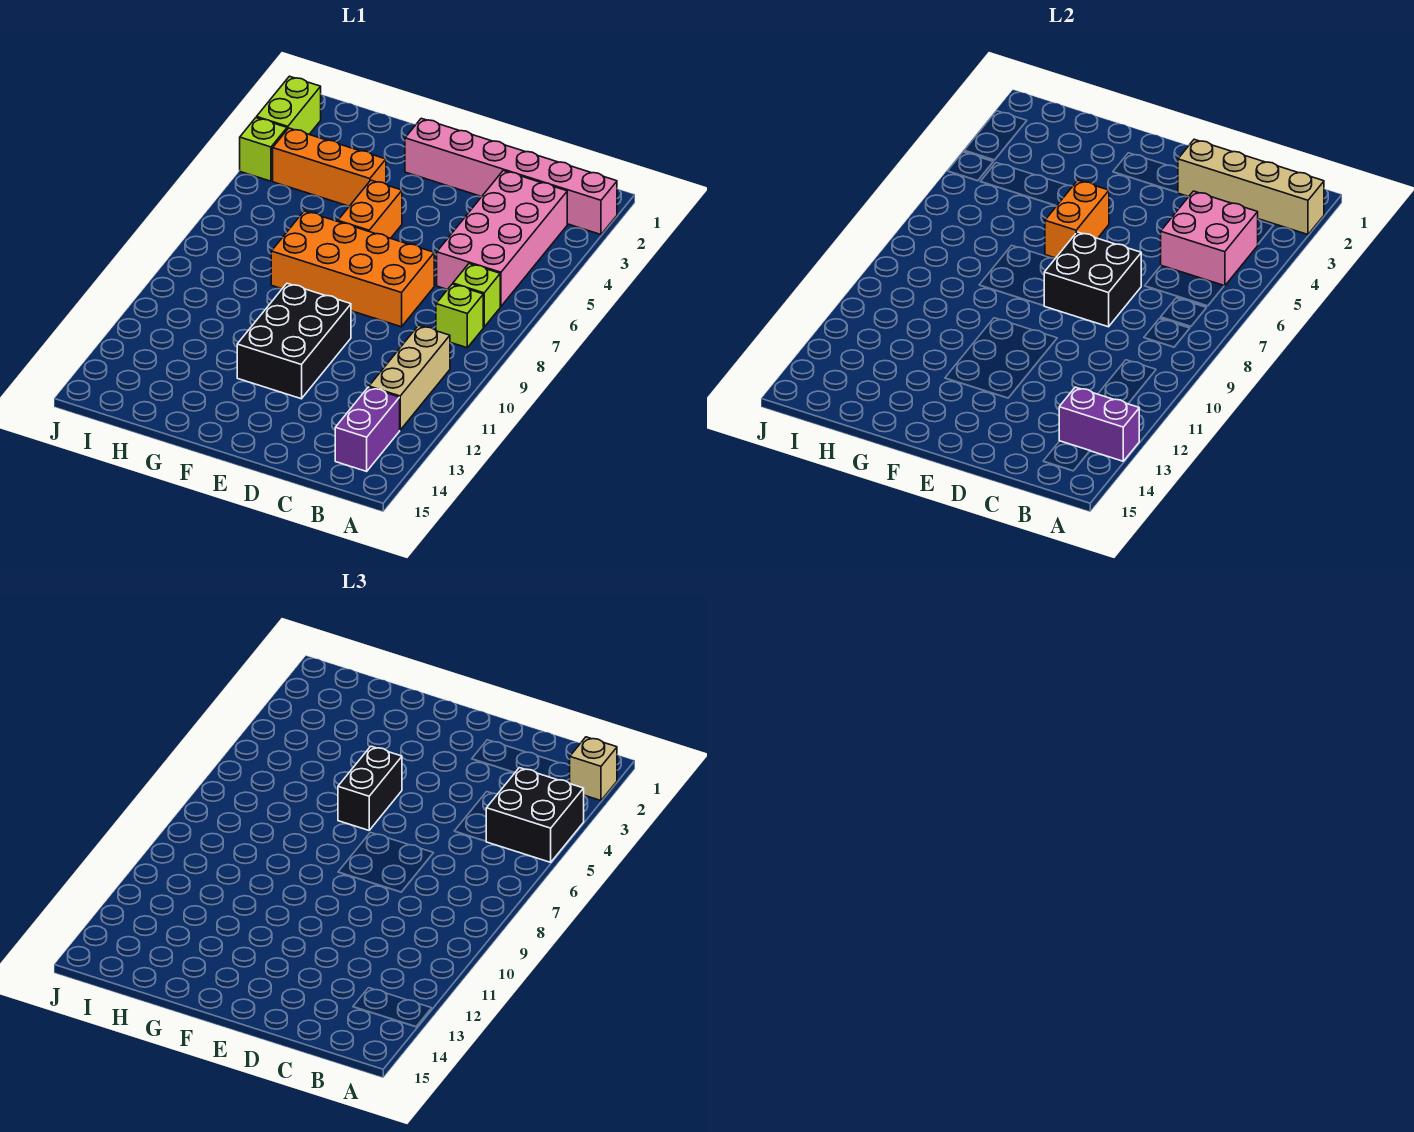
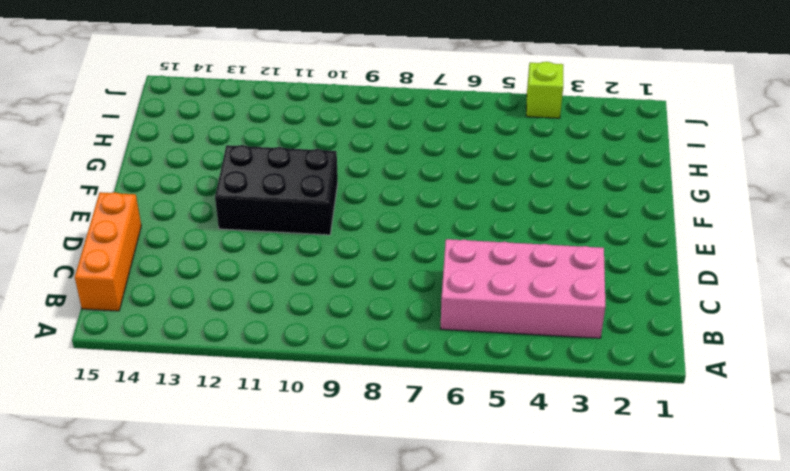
orange brick B15:D15 level 1 -> orange brick G4:I4 level 1
none -> pink brick A2:F2 level 1
none -> lime brick B7 level 1
none -> lime brick B8 level 1

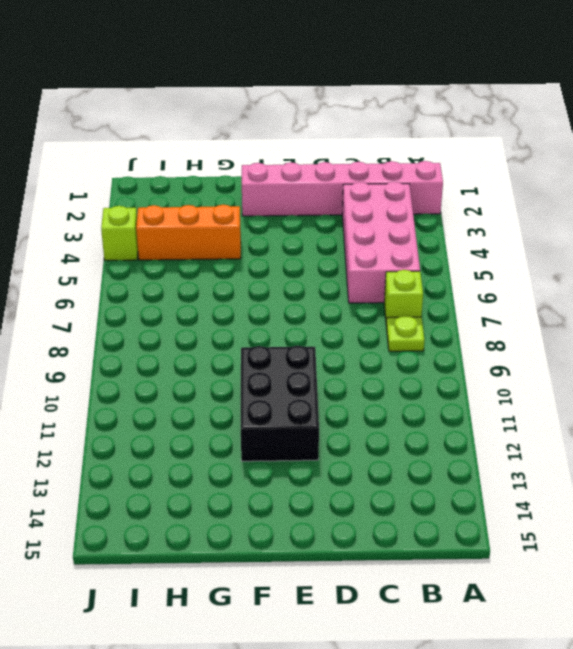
lime plate B8 level 1 -> lime brick B8 level 1
none -> tan brick B10:B12 level 1
none -> purple brick B13:B14 level 1
none -> orange brick D7:G8 level 1

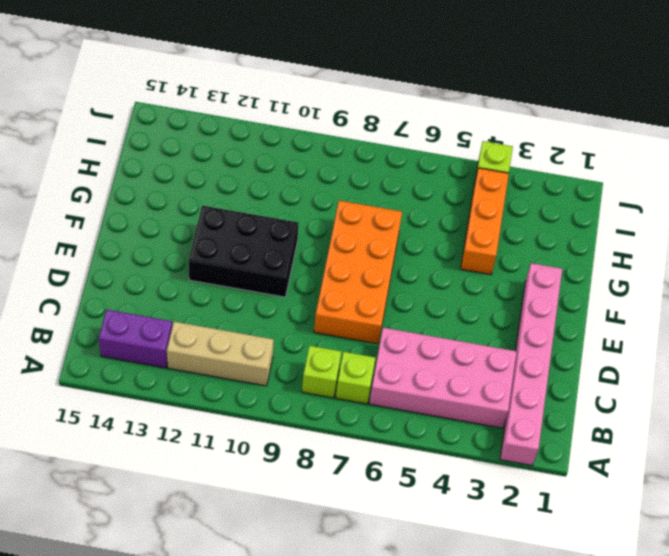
none -> orange brick F5:F6 level 1
none -> lime brick J2:J3 level 1
none -> tan brick A2:D2 level 2

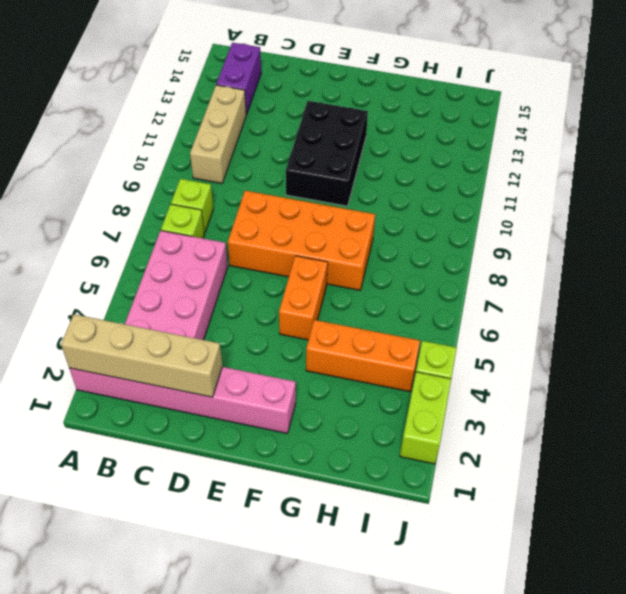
none -> purple brick A13:B13 level 2
none -> pink brick B4:C5 level 2
none -> black brick D7:E8 level 2

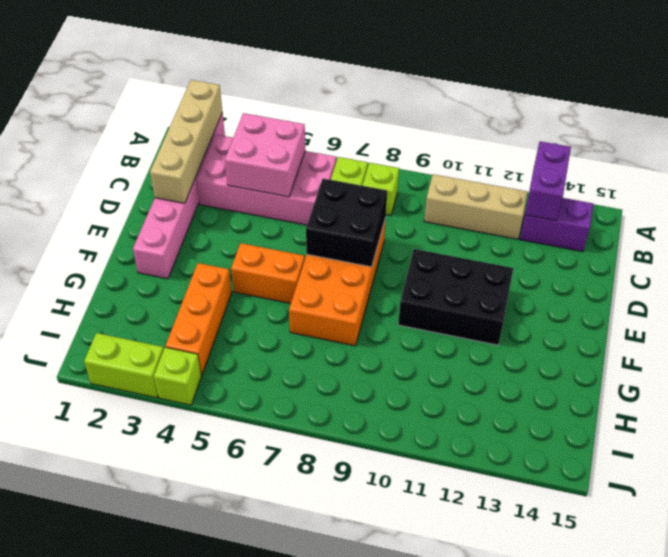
none -> orange brick F5:F6 level 2
none -> tan brick A2 level 3
none -> black brick A4:B5 level 3

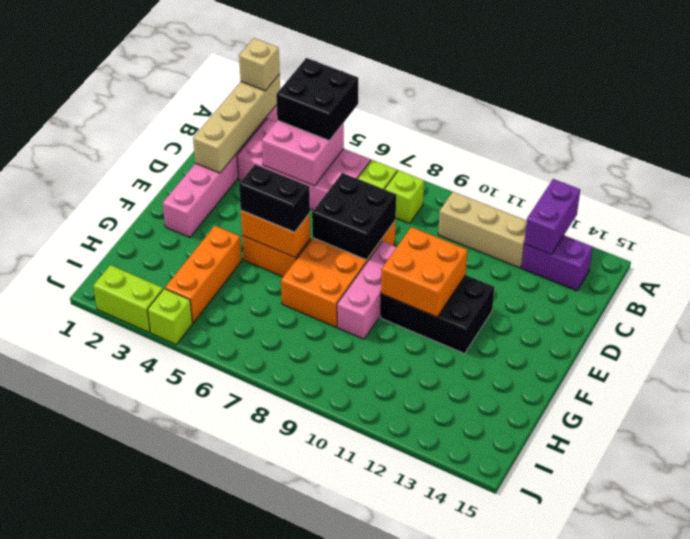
pink brick E9:G9 level 1 -> none
orange brick E10:F11 level 2 -> none

